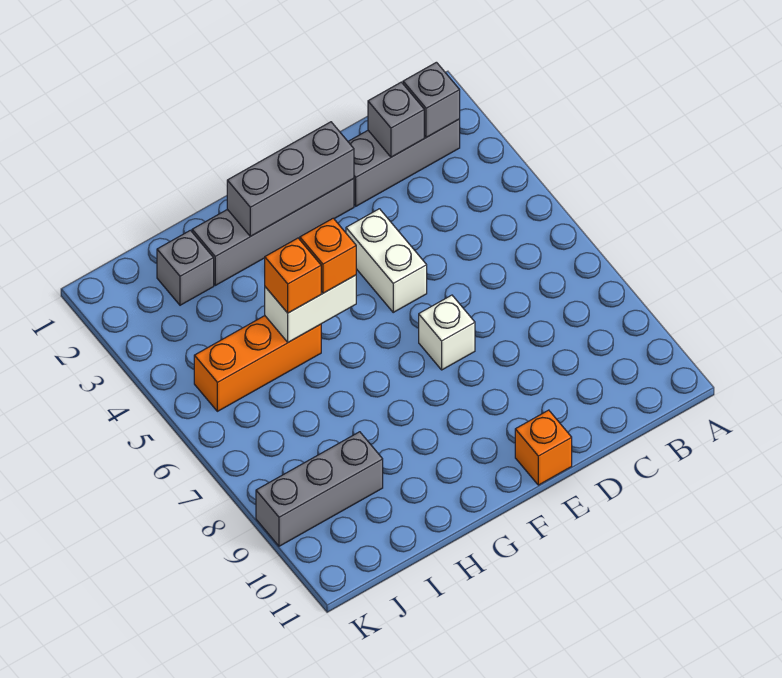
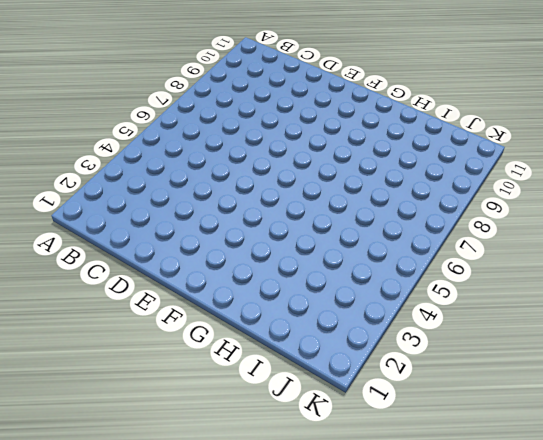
none -> grey brick B2:D2 level 1
none -> grey brick E2:H2 level 1
none -> white brick E4:E5 level 1

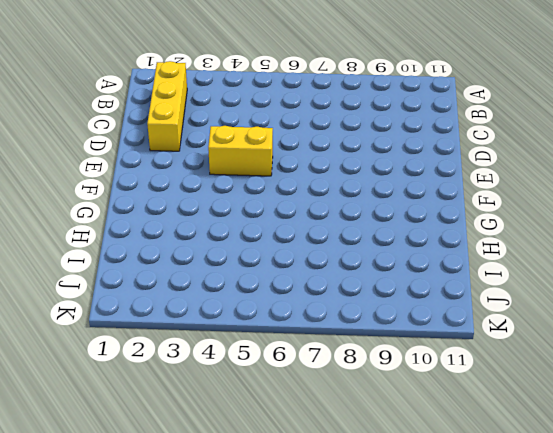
yellow brick B2:D2 level 1 -> grey brick B2:D2 level 1
yellow brick E4:E5 level 1 -> white brick E4:E5 level 1
none -> grey brick E2:H2 level 1
none -> white brick E7 level 1
none -> orange brick E11 level 1

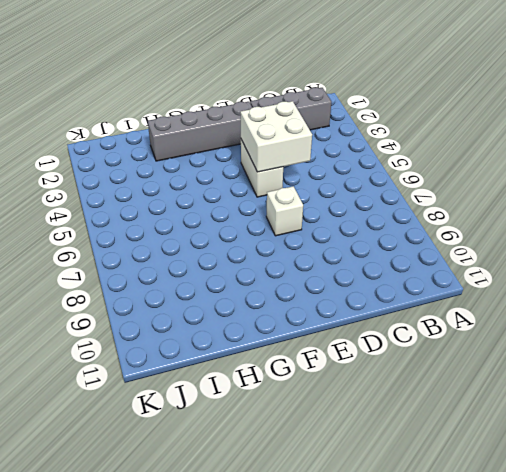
white brick D4:E5 level 2 -> none
none -> orange brick E11 level 1
none -> orange brick H5:J5 level 1
none -> grey brick I2 level 1

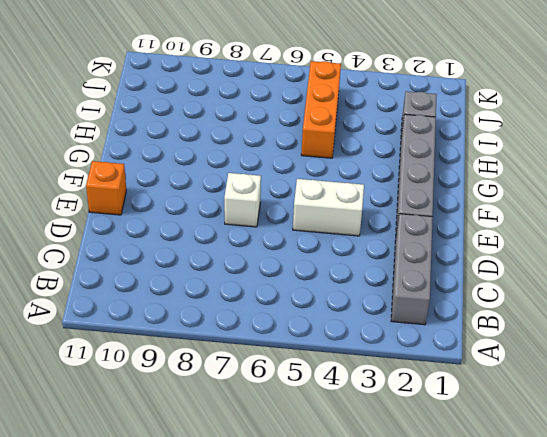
none -> grey brick I9:K9 level 1
none -> grey brick B2 level 2
none -> grey brick C2 level 2

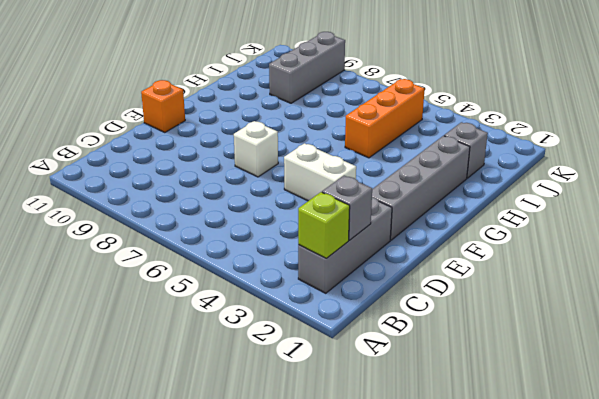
lime brick B2 level 2 -> grey brick B2 level 2
none -> grey brick E2:G2 level 2
none -> white brick G5:H5 level 2
none -> orange brick G5 level 3

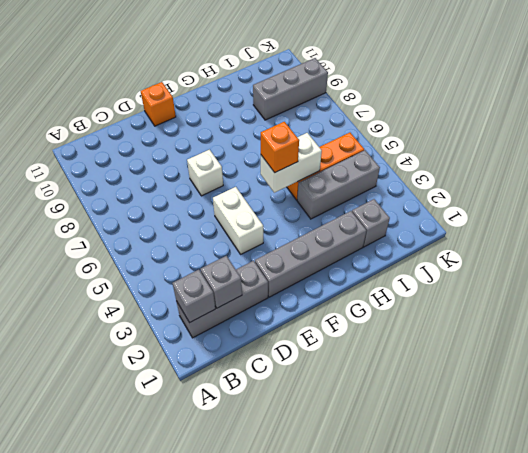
grey brick H4:J4 level 1 -> grey brick E2:G2 level 2
none -> orange brick H5 level 3

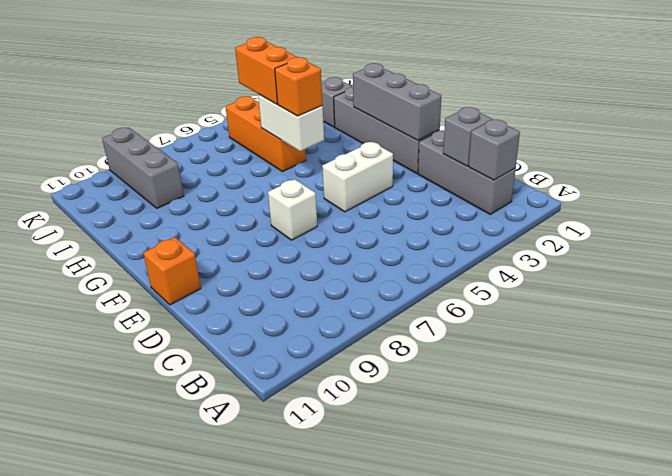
orange brick H5:I5 level 3 -> orange brick H5 level 3

